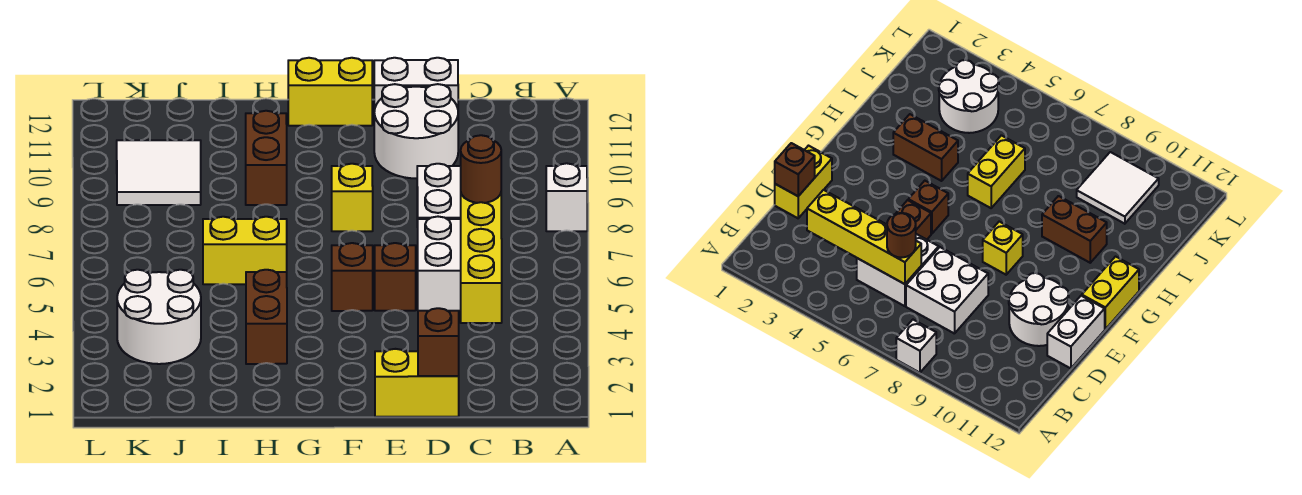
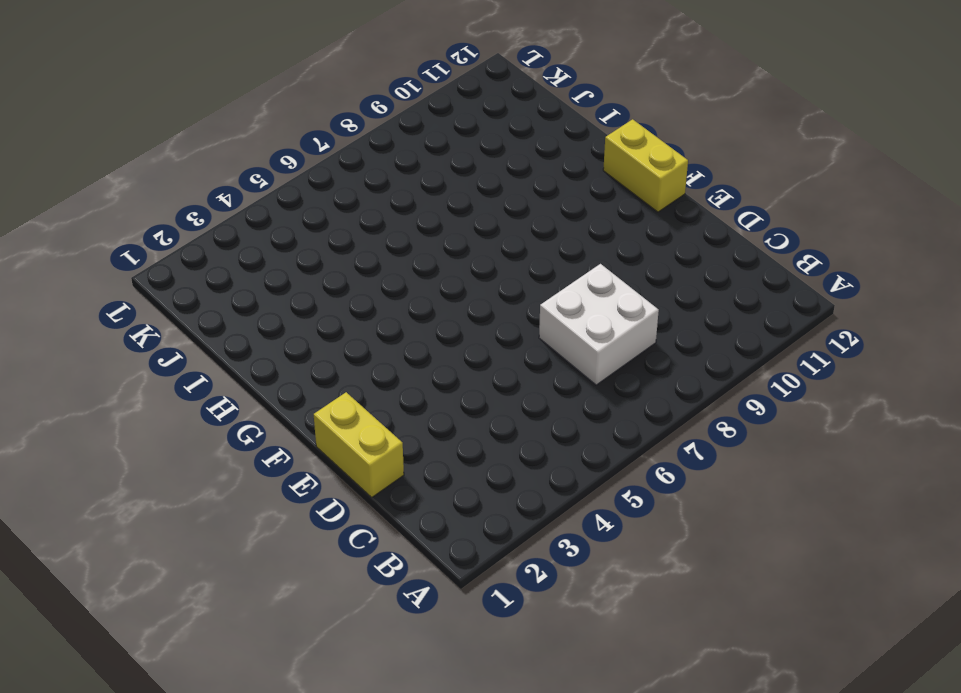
none -> white brick A8 level 1
none -> white brick C5:D6 level 1
none -> white round brick D10:E11 level 1

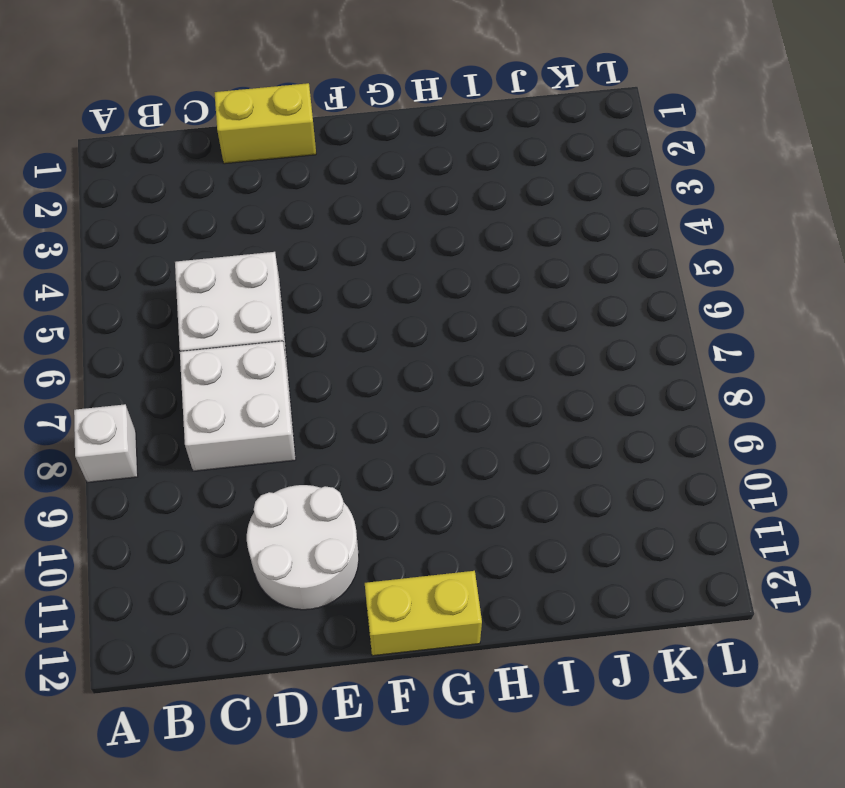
none -> white brick D12:E12 level 1
none -> brown brick E5 level 1
none -> brown brick F5 level 1

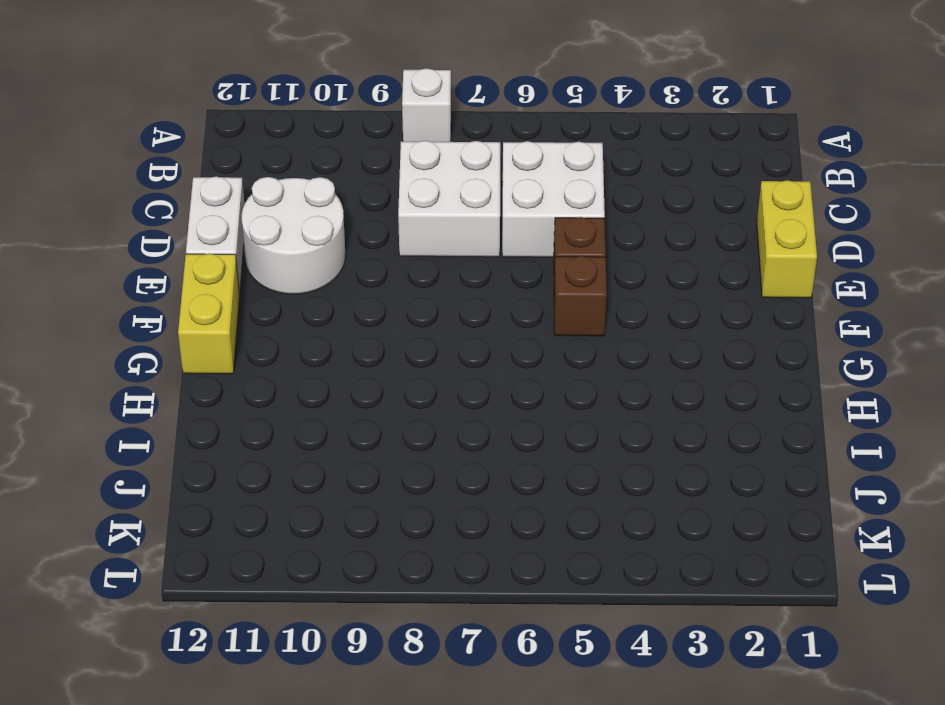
none -> yellow brick F8 level 1
none -> brown brick H3:H4 level 1
none -> yellow brick H6:I6 level 1

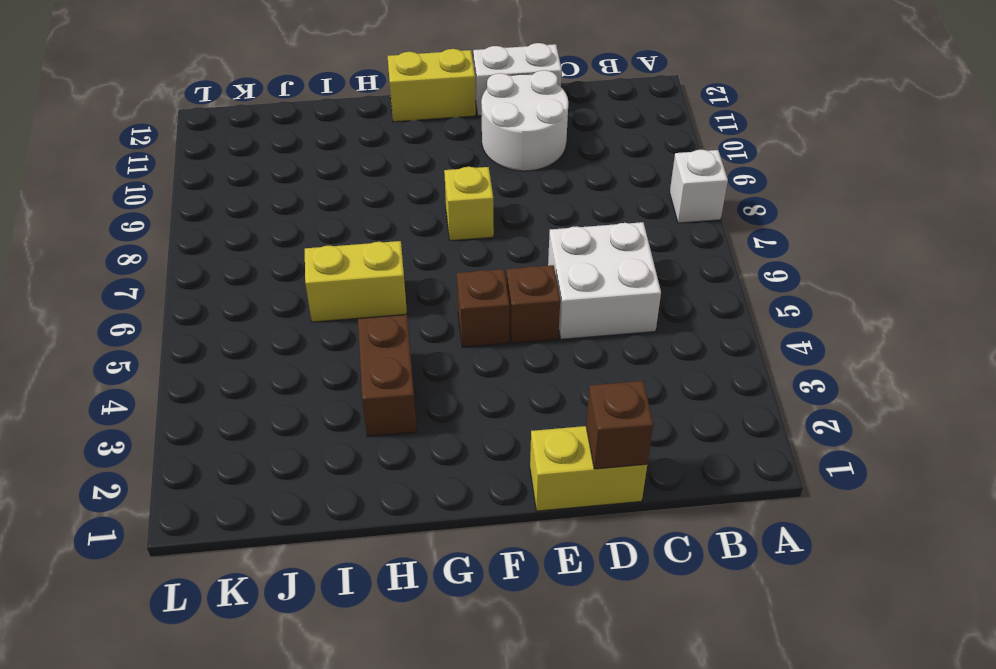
none -> white brick C7:D8 level 1
none -> brown brick H9:H10 level 1
none -> white round brick J3:K4 level 1

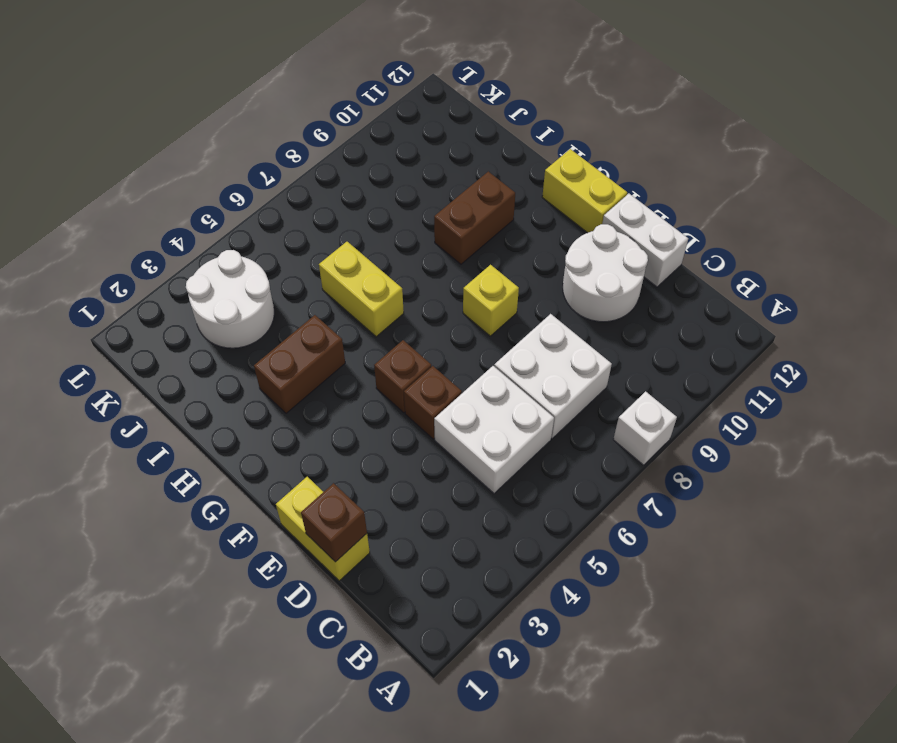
none -> white tile J9:K10 level 1
none -> yellow brick C3:C6 level 2
none -> brown round brick C6 level 3

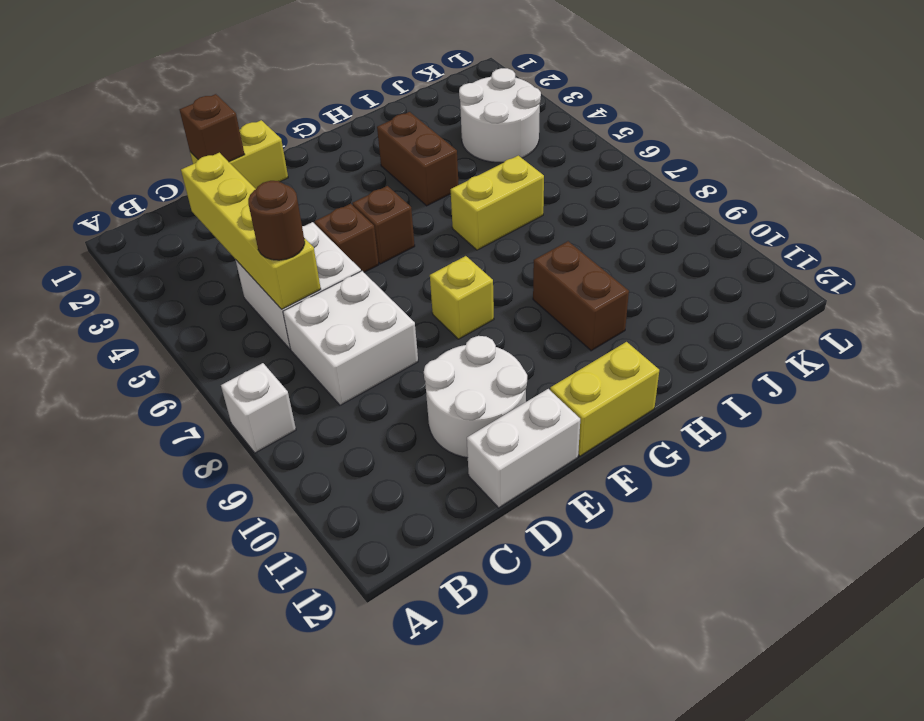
none -> white tile J9:K10 level 1

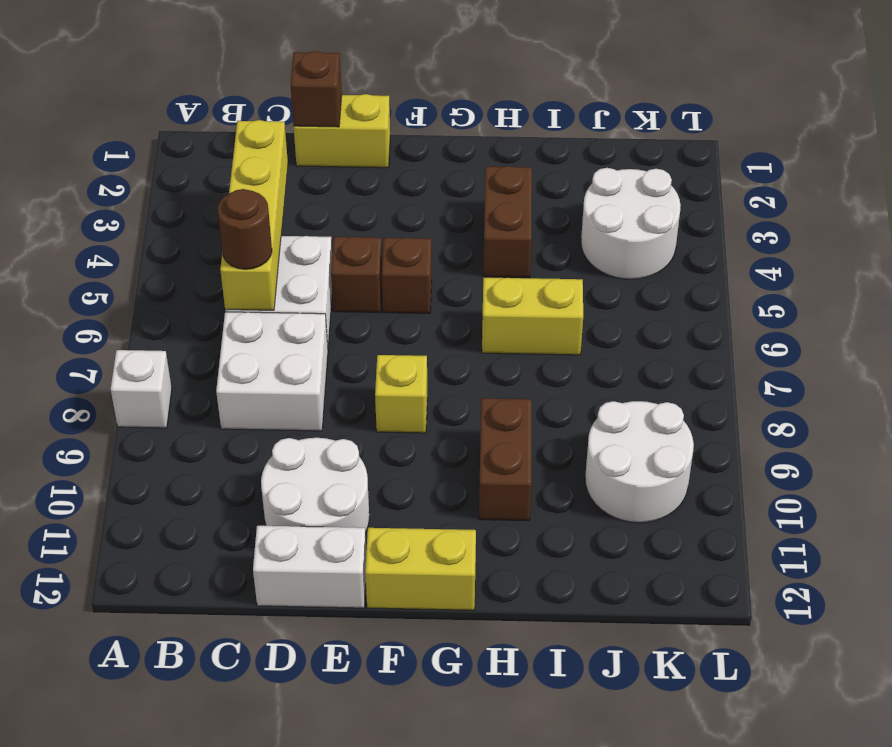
white round brick J9:K10 level 1 -> white tile J9:K10 level 1

